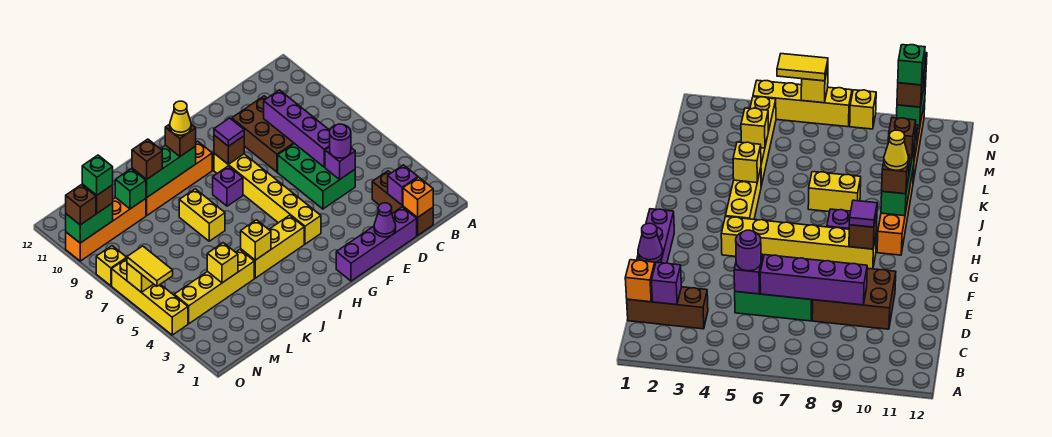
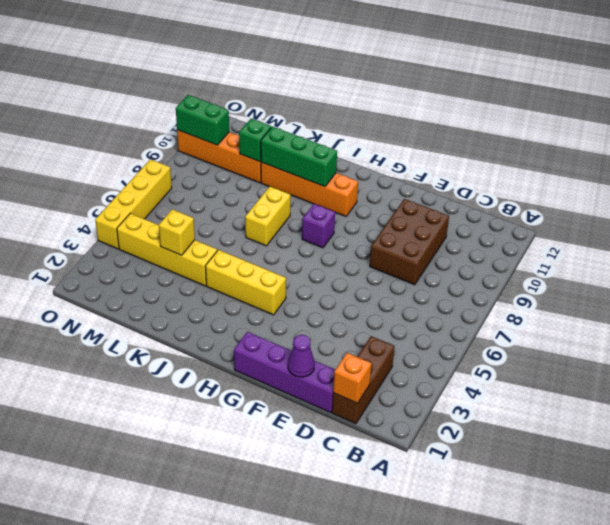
none -> green brick D5:E7 level 1
none -> yellow brick G4:G9 level 1
none -> yellow brick O8 level 1
none -> purple brick C2 level 2

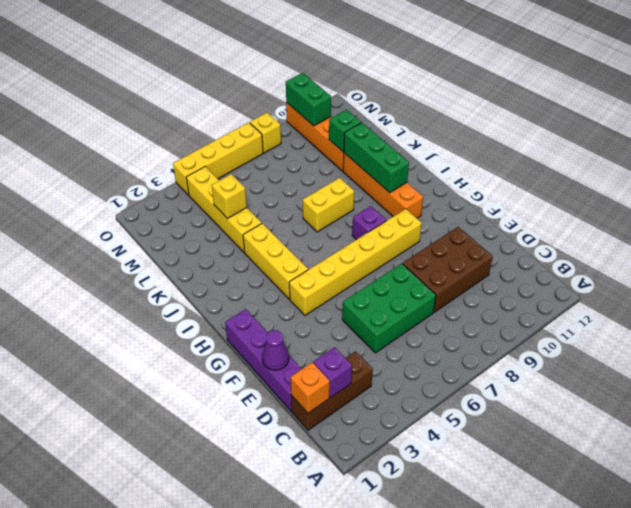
none -> purple brick D5 level 2
none -> purple brick D6:D9 level 2
none -> brown brick G9 level 2
none -> yellow brick J4 level 2

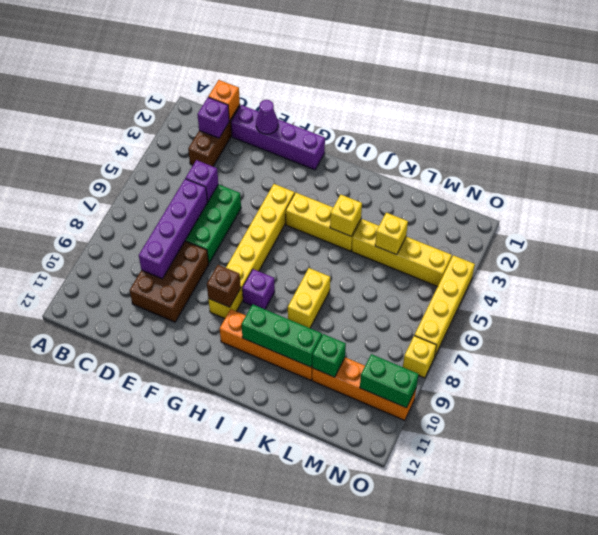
none -> yellow brick O6 level 2
none -> purple round brick D5 level 3
none -> purple tile G9 level 3
none -> brown brick I10 level 3

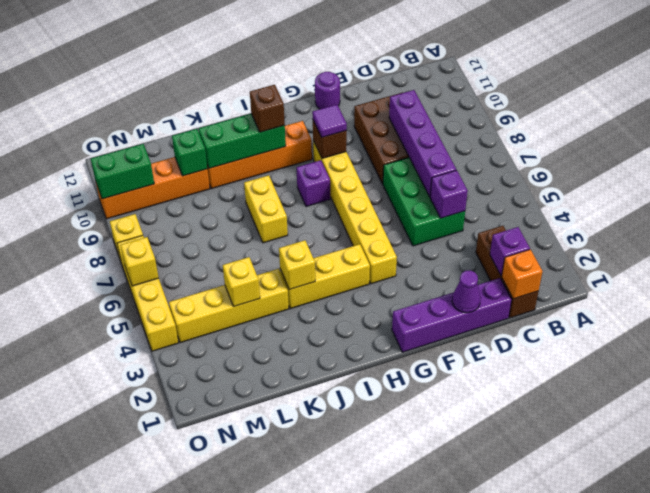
purple round brick F12 level 1 -> purple round brick D5 level 3
none -> brown brick K10 level 3
none -> brown brick N10 level 3
none -> yellow tile O5:O6 level 3
none -> brown brick O10 level 3

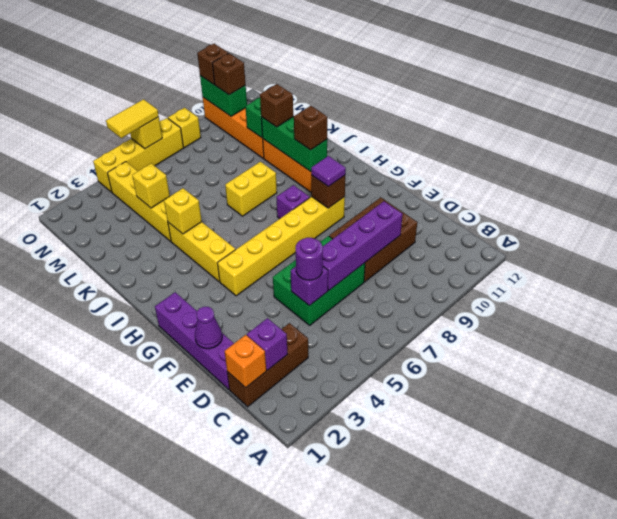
none -> yellow cone I10 level 4
none -> green brick N10 level 4

